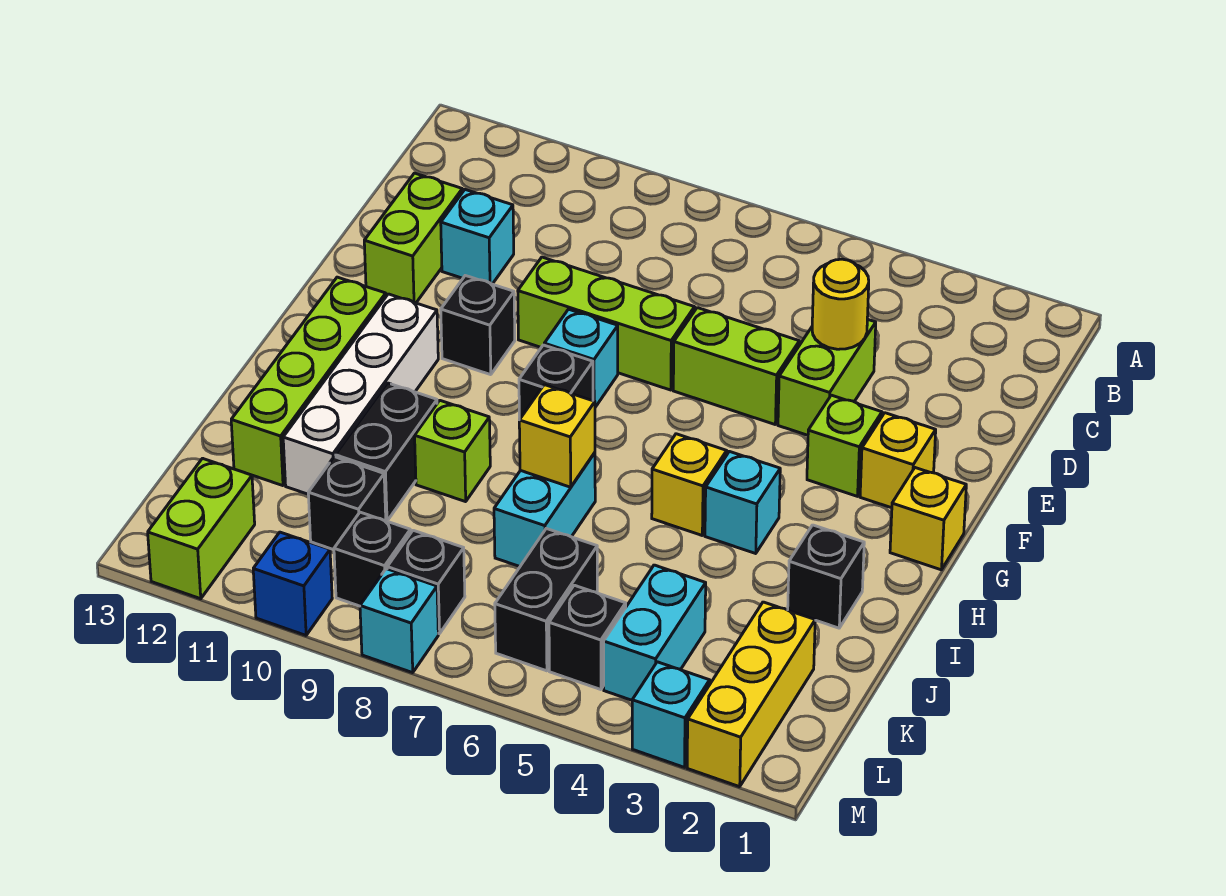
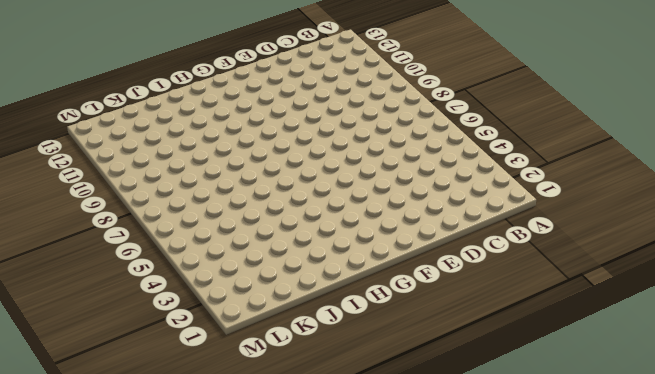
none -> lime brick D4:E4 level 1
none -> cyan brick D11 level 1
none -> lime brick D12:E12 level 1
none -> lime brick E5:E6 level 1

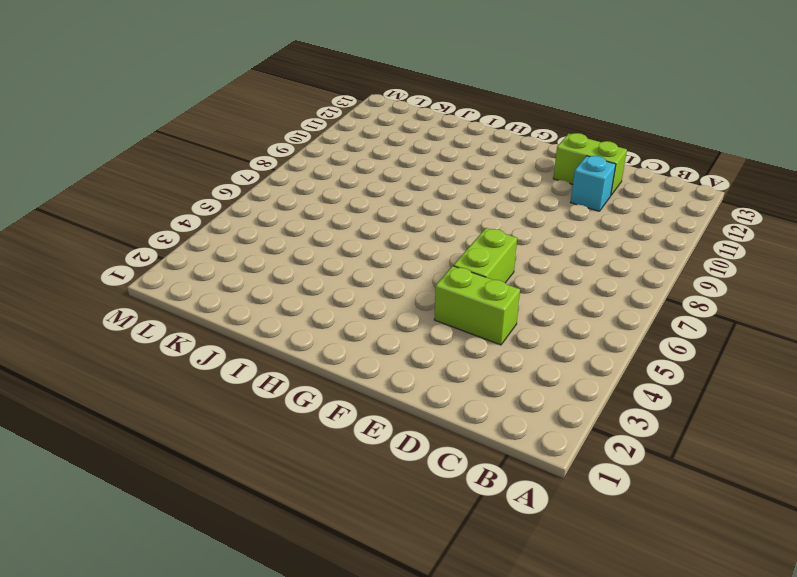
none -> lime brick E7:E9 level 1
none -> yellow brick F2 level 1
none -> lime brick F3 level 1
none -> cyan brick F8 level 1

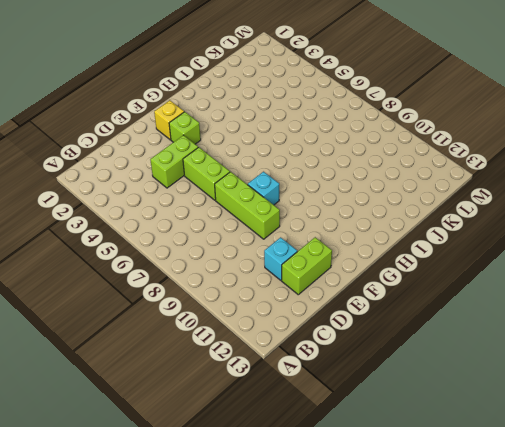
none -> black brick F10 level 1
none -> yellow brick G1 level 1
none -> black brick G8 level 1
none -> white brick G11:J11 level 1

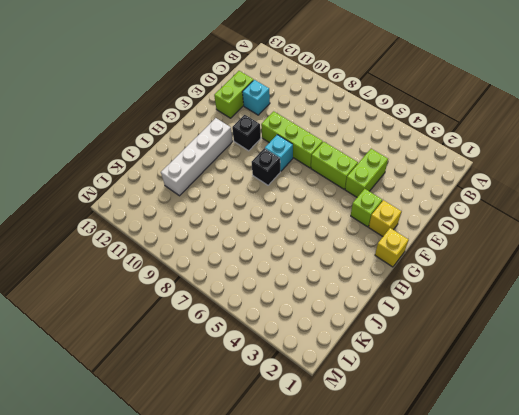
none -> lime brick G12:J12 level 1
none -> cyan brick H4 level 1
none -> yellow brick H5 level 1
none -> black brick I2 level 1

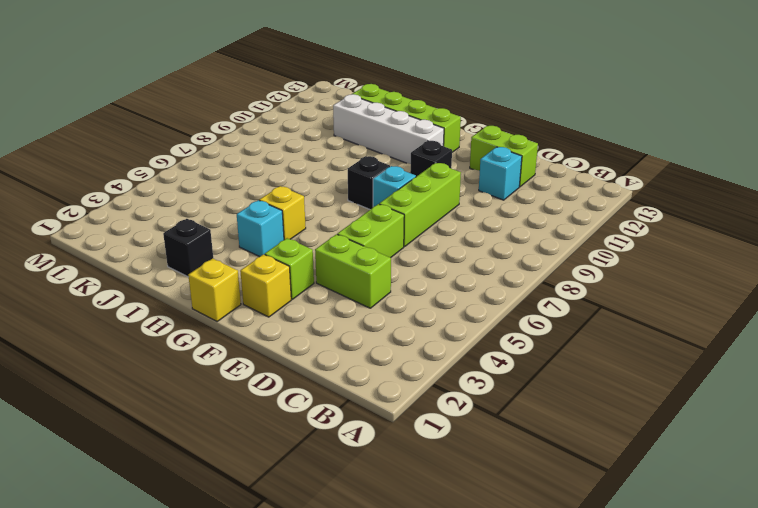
none -> cyan brick I7:J7 level 1
none -> lime brick I9 level 1
none -> black brick I10:J10 level 1
none -> yellow brick K2:M2 level 1

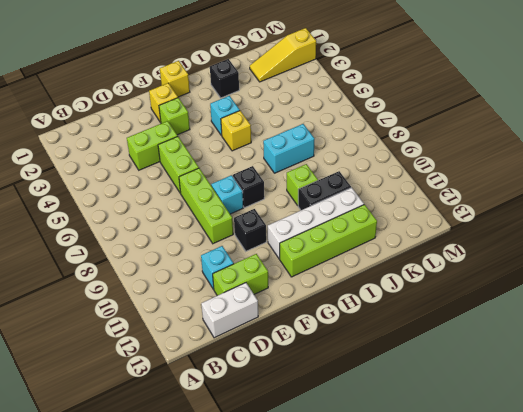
white brick C13:D13 level 1 -> none
yellow slope K2:M2 level 1 top M -> yellow brick K2:M2 level 1
none -> cyan brick K4:L4 level 1
none -> black brick K6:L6 level 1
none -> black brick K10 level 1
none -> black brick L5 level 1

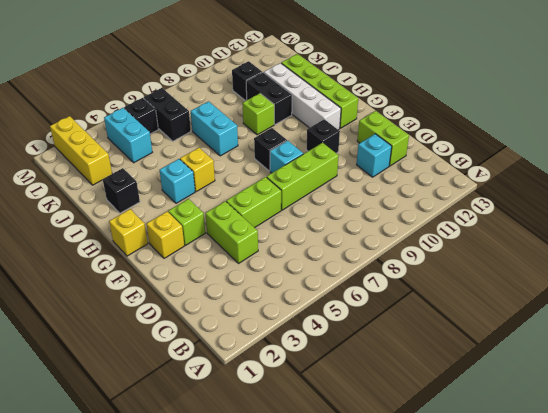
none -> black brick L8 level 1
none -> black brick L9 level 1
none -> lime brick L12:M12 level 1
none -> cyan brick M3 level 1

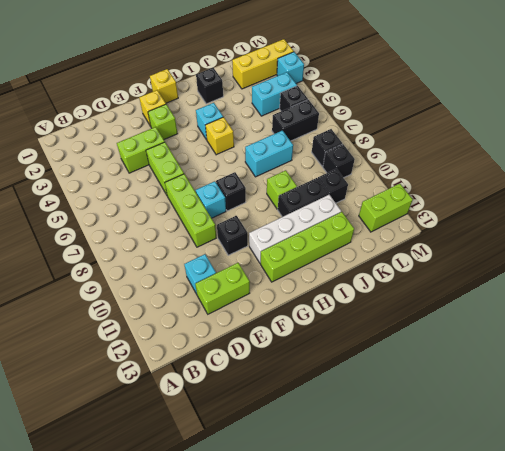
none -> cyan brick M8 level 1
none -> blue brick M10 level 1
none -> yellow round brick D4 level 2
none -> yellow brick I7 level 2

